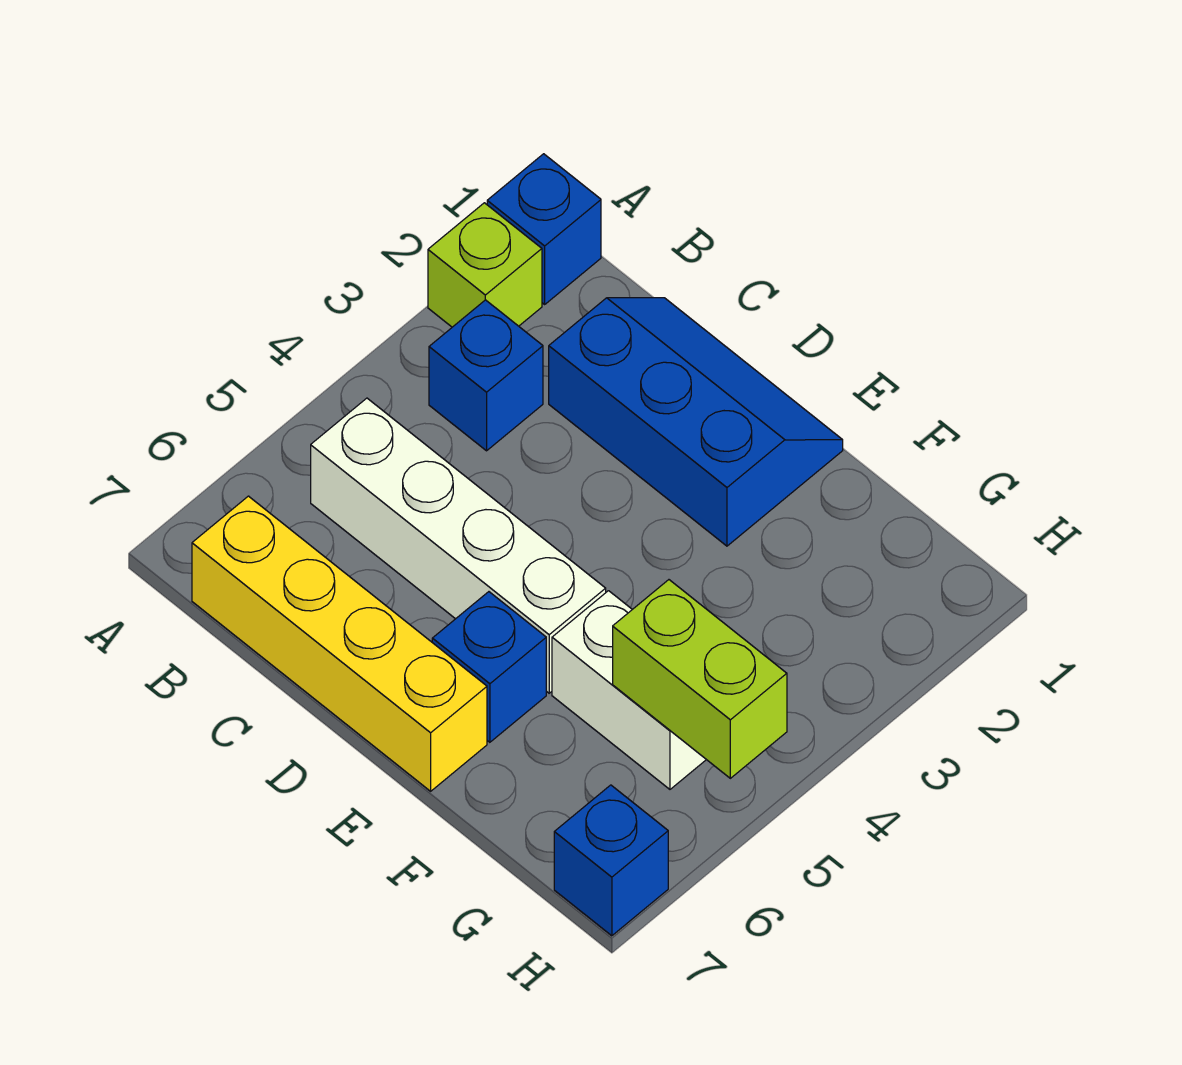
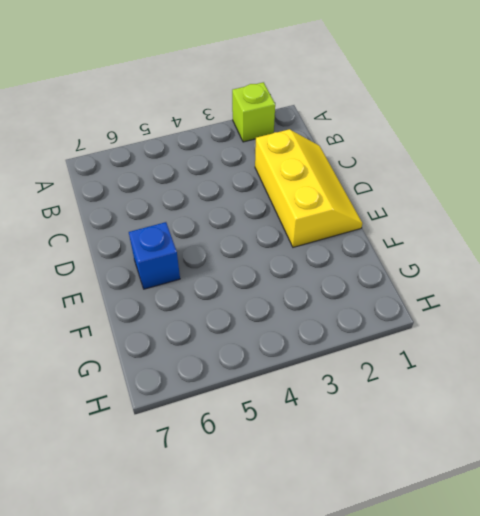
yellow slope C1:E2 level 1 top 2 -> blue slope C1:E2 level 1 top 2
none -> blue brick A1 level 1
none -> blue brick B3 level 1

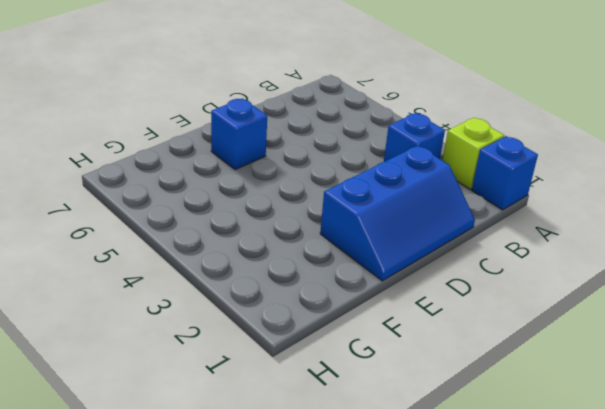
none -> white brick B5:E5 level 1
none -> yellow brick B7:E7 level 1

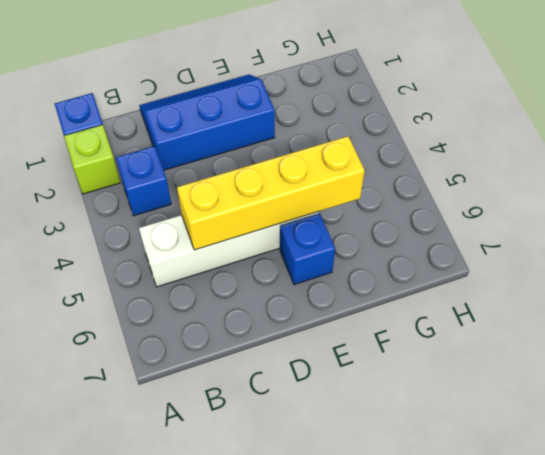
yellow brick C5:F5 level 2 -> yellow brick B7:E7 level 1
none -> white brick F5:G5 level 1
none -> blue brick H7 level 1

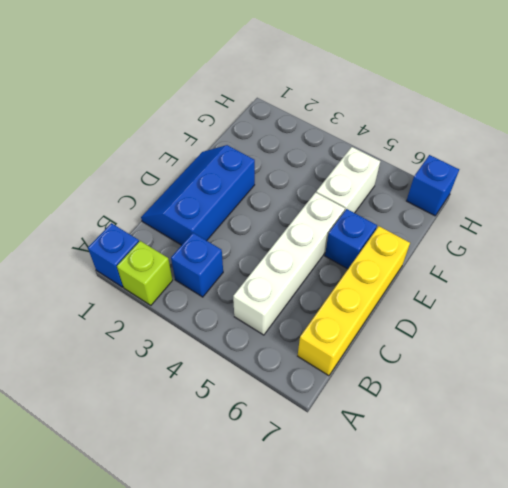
none -> lime brick G5:H5 level 2

